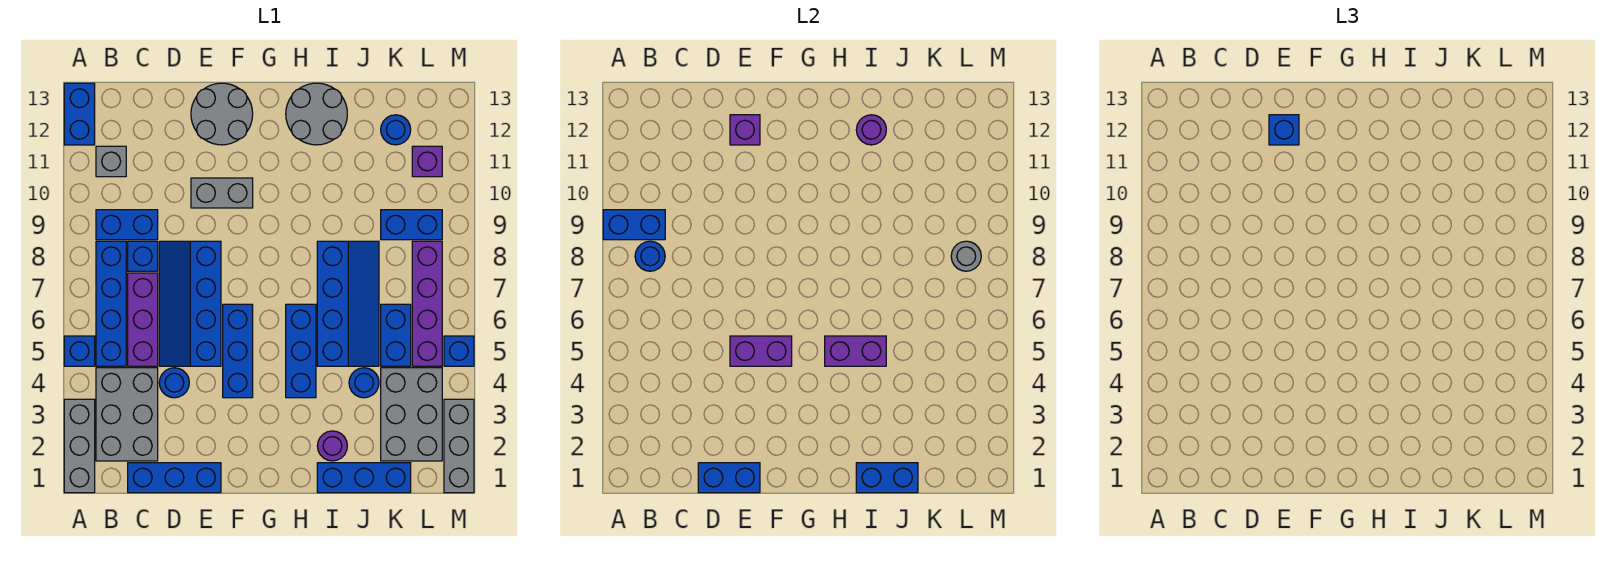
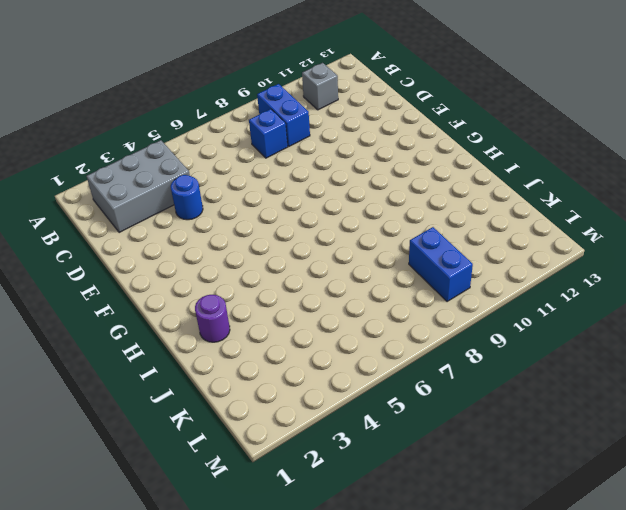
none -> grey brick A1:A3 level 1
none -> blue brick A5 level 1
none -> blue brick A12:A13 level 1
none -> blue brick B5:B8 level 1

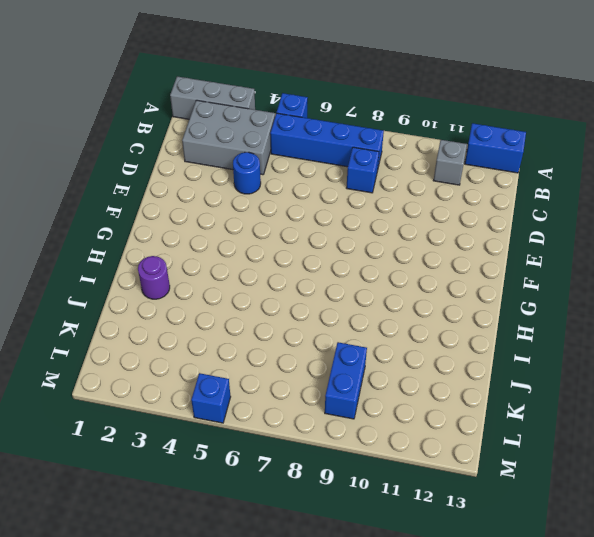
none -> blue brick B9:C9 level 1
none -> blue brick C1:E1 level 1
none -> purple brick C5:C7 level 1
none -> blue slope D5:E8 level 1 top E

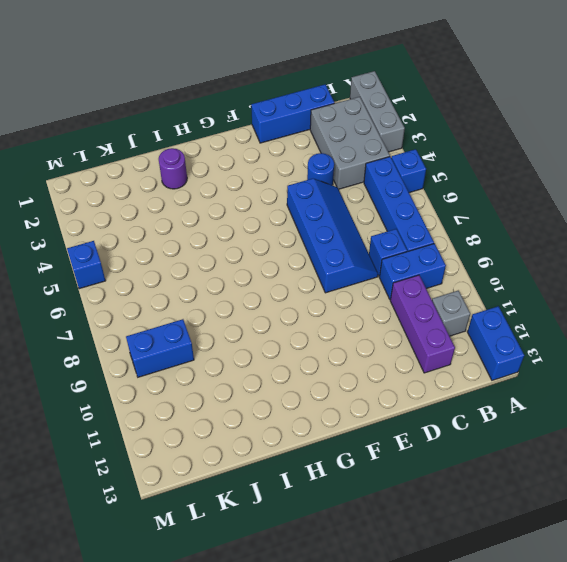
purple brick C10:C12 level 1 -> purple brick C5:C7 level 1
none -> grey brick E10:F10 level 1
none -> grey round brick E12:F13 level 1
none -> blue brick F4:F6 level 1
none -> blue brick H4:H6 level 1

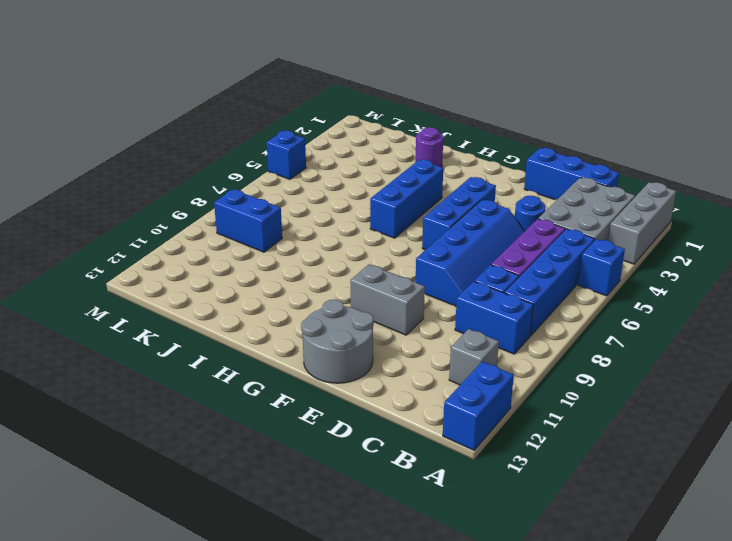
none -> grey round brick H12:I13 level 1
none -> blue brick I1:K1 level 1
none -> blue slope I5:J8 level 1 top I
none -> blue round brick J4 level 1

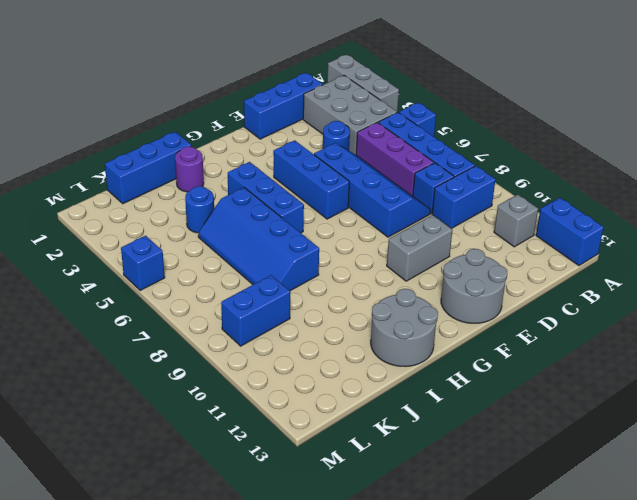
none -> grey brick K2:L4 level 1
none -> blue brick K5:K6 level 1
none -> blue round brick K12 level 1
none -> purple brick L5:L8 level 1

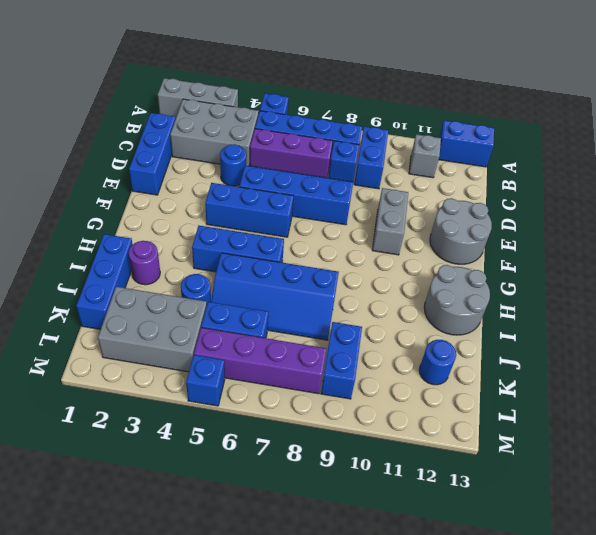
none -> purple brick L11 level 1
none -> grey brick M1:M3 level 1
none -> blue brick A9:B9 level 2
none -> blue round brick B8 level 2

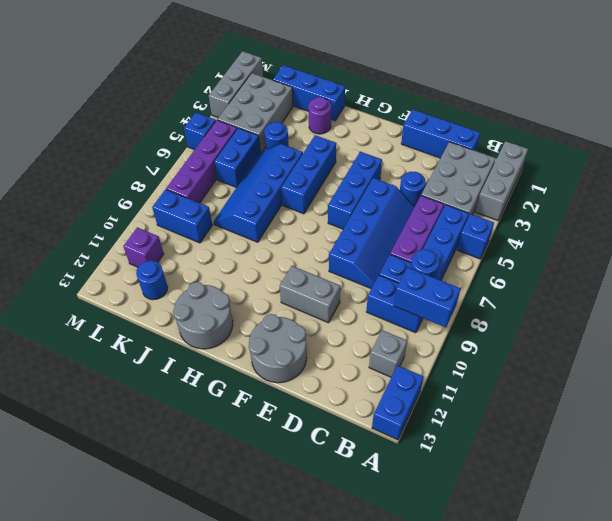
none -> blue brick D1:E1 level 2
none -> purple brick E5:F5 level 2
none -> purple brick E12 level 2
none -> purple brick H5:I5 level 2

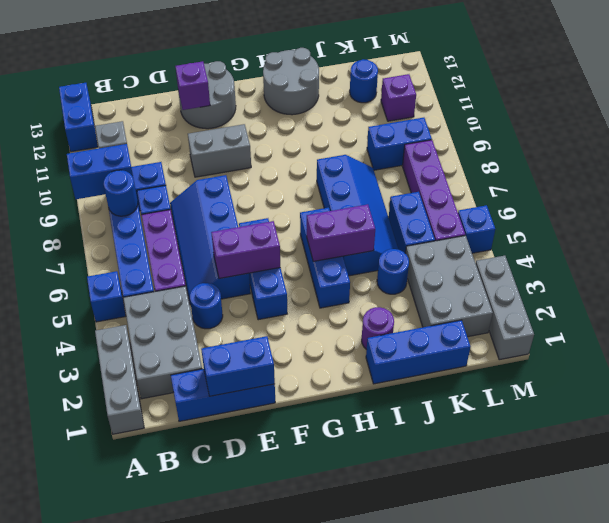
none -> blue brick I1:J1 level 2
none -> purple round brick I12 level 2
none -> grey round brick L8 level 2
none -> blue brick E12 level 3

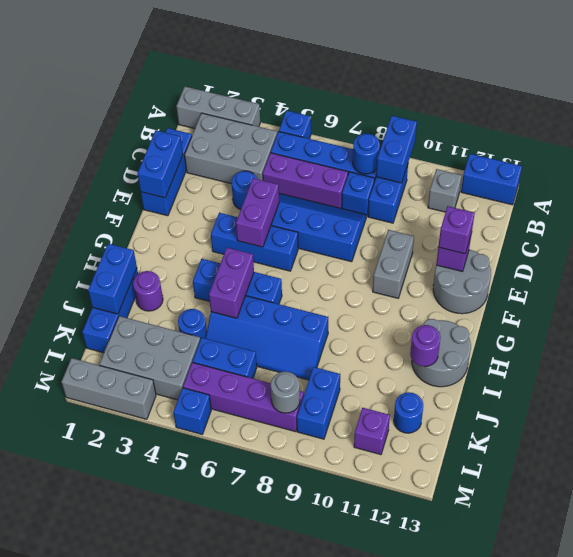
purple brick E12 level 3 -> blue brick E12 level 3

